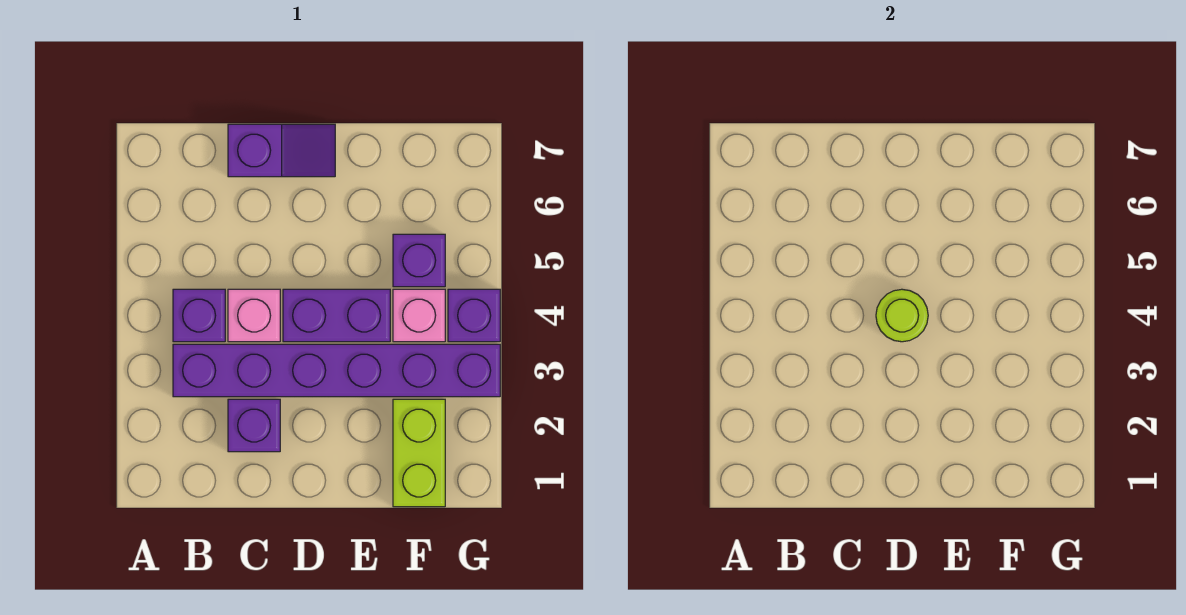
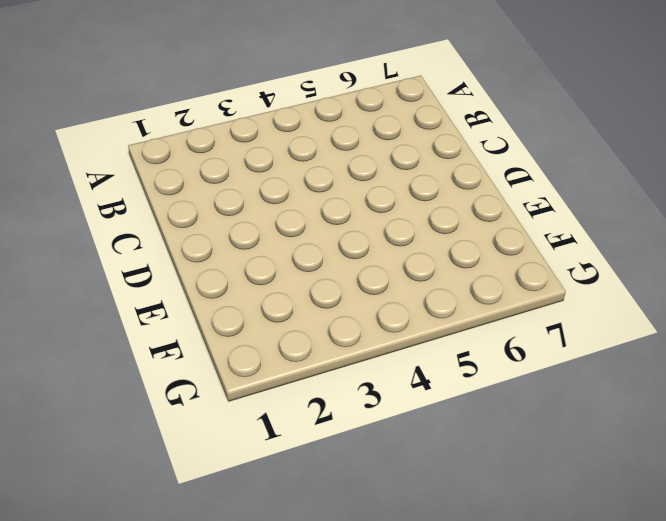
none -> purple brick B3:G3 level 1
none -> purple brick B4 level 1

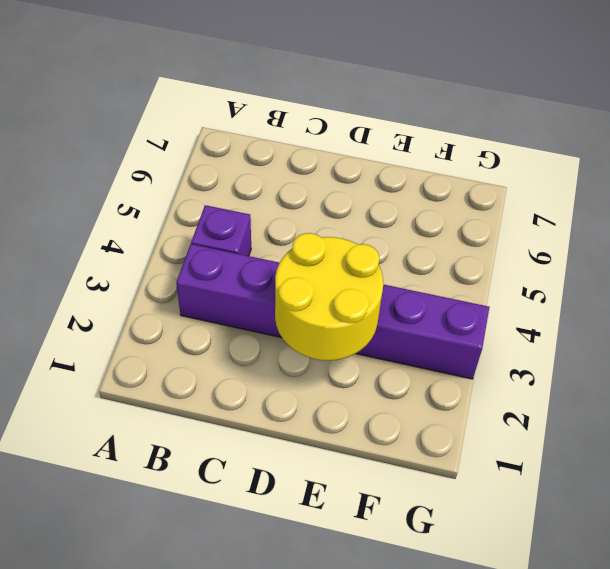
yellow round brick D2:E3 level 2 -> none
none -> purple brick C2 level 1
none -> pink brick C4 level 1

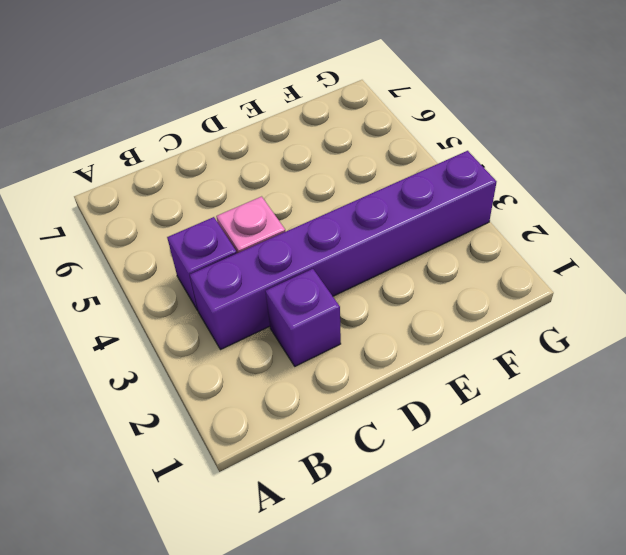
none -> purple slope C7:D7 level 1 top C
none -> purple brick D4:E4 level 1

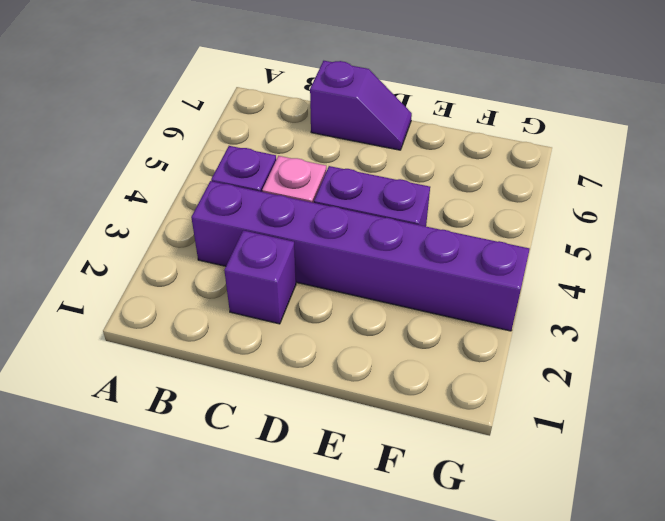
none -> lime brick F1:F2 level 1
none -> pink brick F4 level 1

